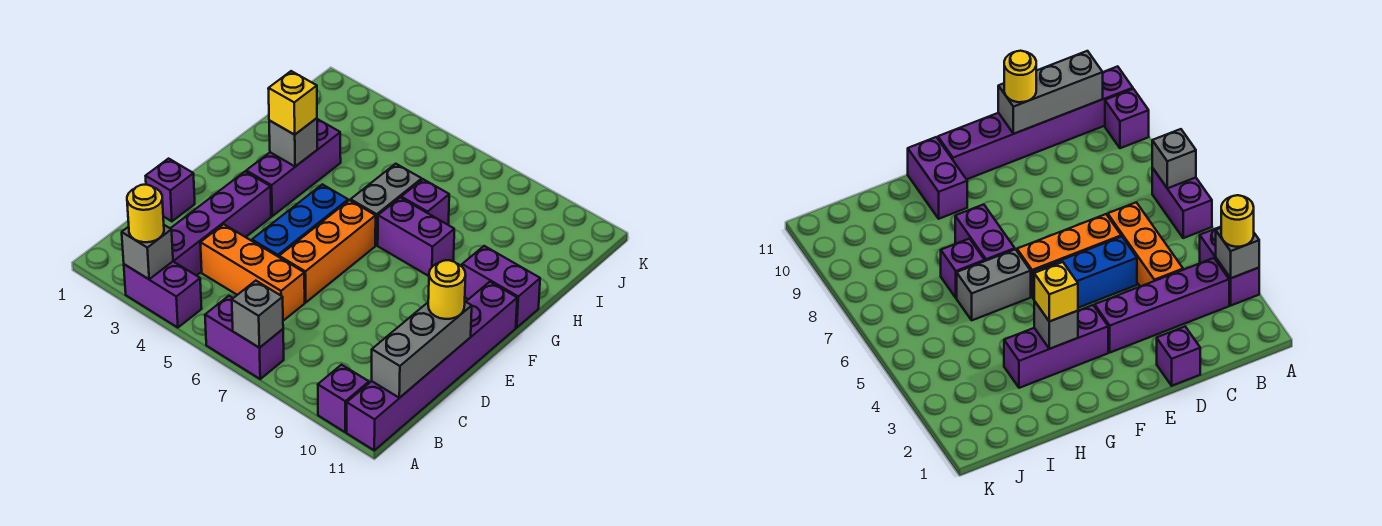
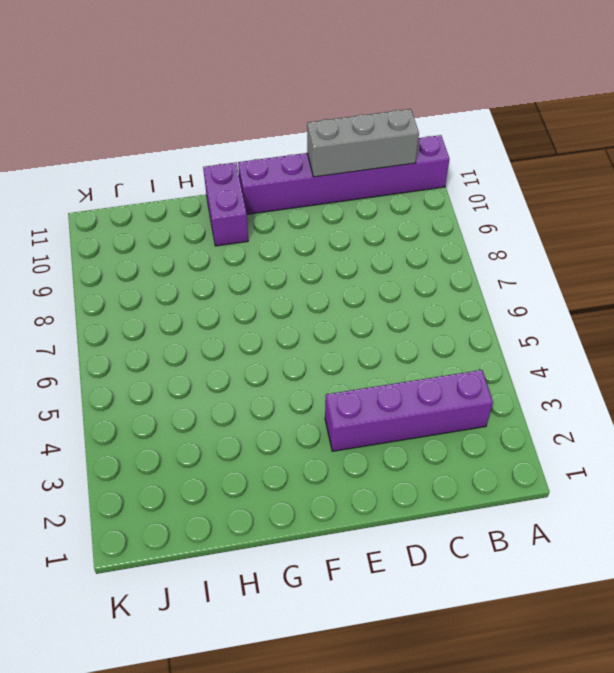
none -> purple brick A3:A4 level 1
none -> purple brick A6:A7 level 1
none -> purple brick A10 level 1

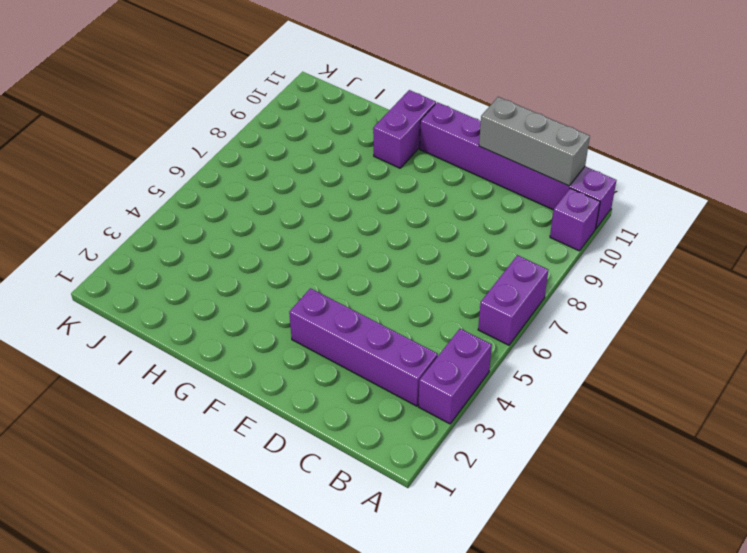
none -> orange brick C4:C6 level 1
none -> purple brick D1 level 1
none -> blue brick D5:F5 level 1

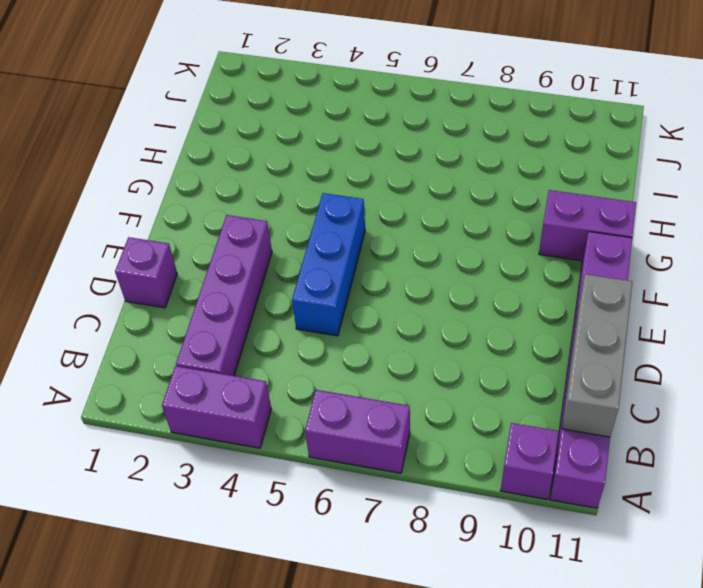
none -> orange brick C4:C6 level 1
none -> orange brick D6:F6 level 1
none -> purple brick F3:H3 level 1

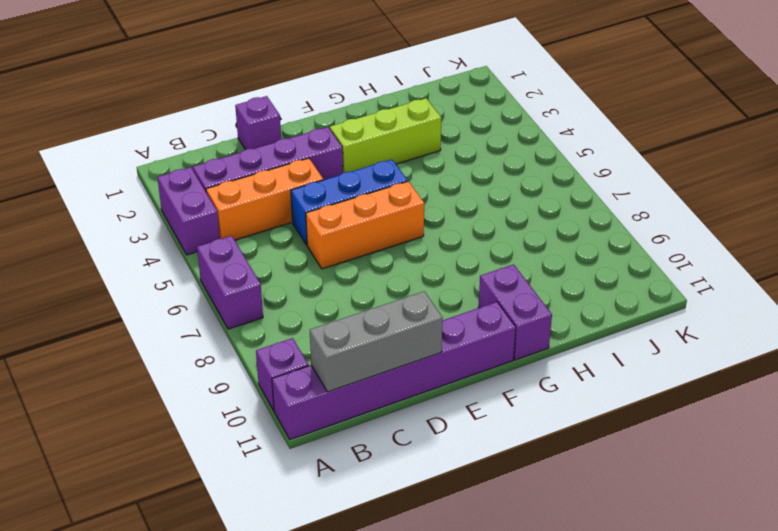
orange brick B4:D4 level 1 -> orange brick C4:C6 level 1
lime brick F3:H3 level 1 -> purple brick F3:H3 level 1
none -> grey brick G6:H6 level 1
none -> purple brick G7:G8 level 1
none -> purple brick H7 level 1

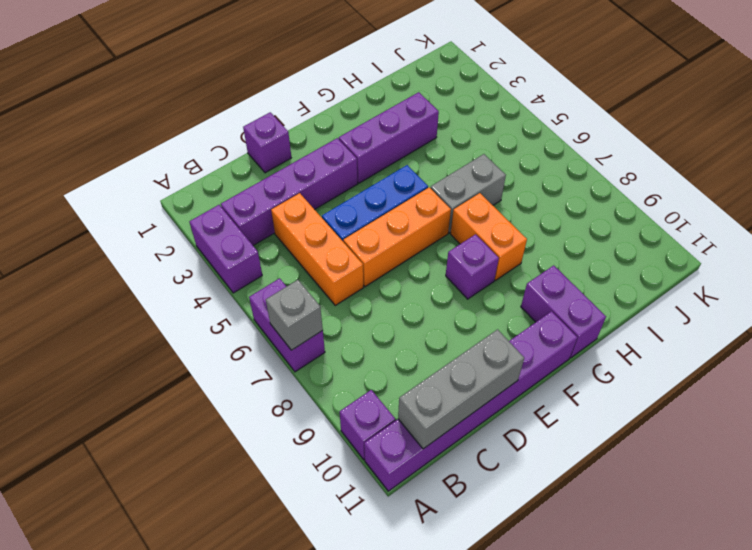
purple brick F8 level 1 -> purple brick H7 level 1
orange brick G7:G8 level 1 -> purple brick G7:G8 level 1
none -> grey brick A3 level 2
none -> grey brick G3 level 2
none -> yellow round brick A3 level 3

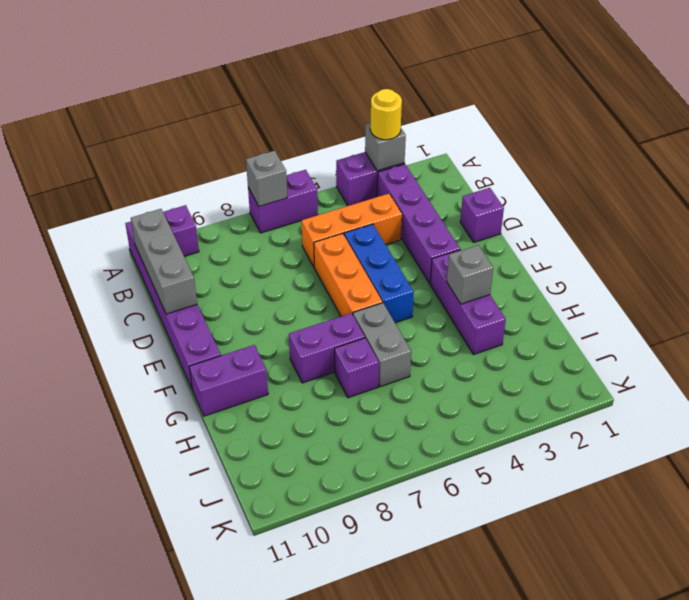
none -> yellow round brick D11 level 3
none -> yellow brick G3 level 3

